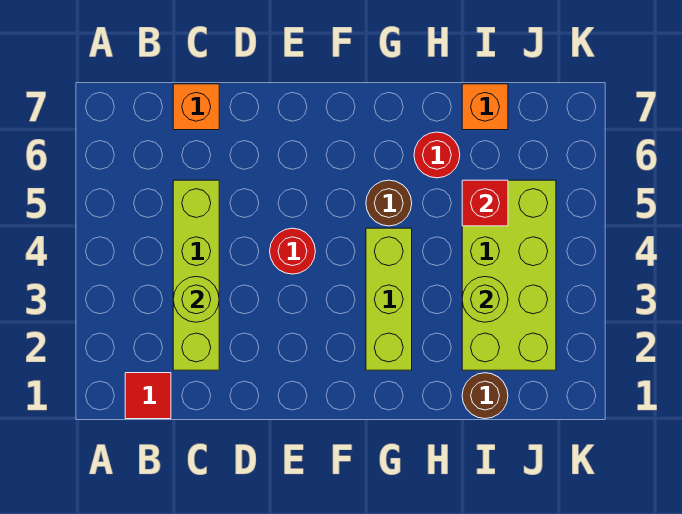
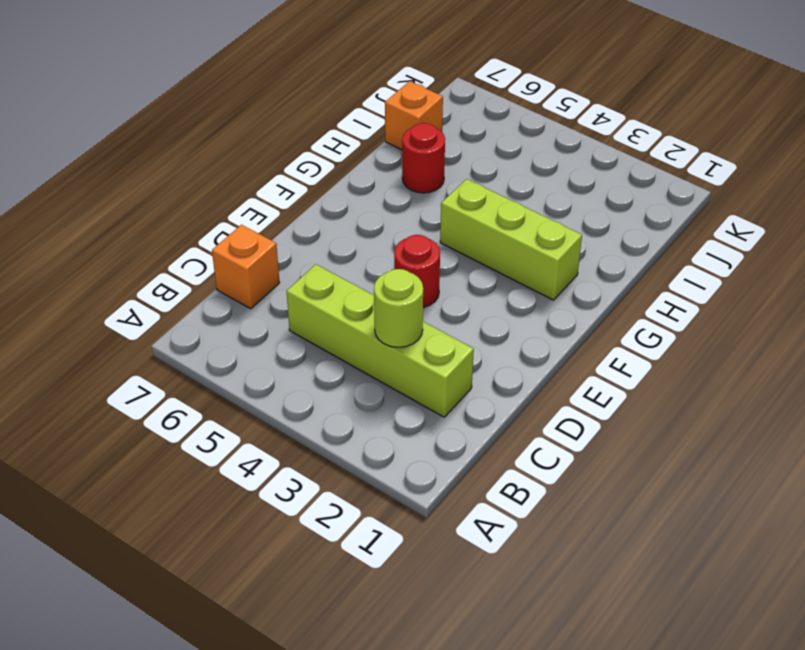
none -> red tile B1 level 1
none -> brown round brick G5 level 1
none -> brown round brick I1 level 1

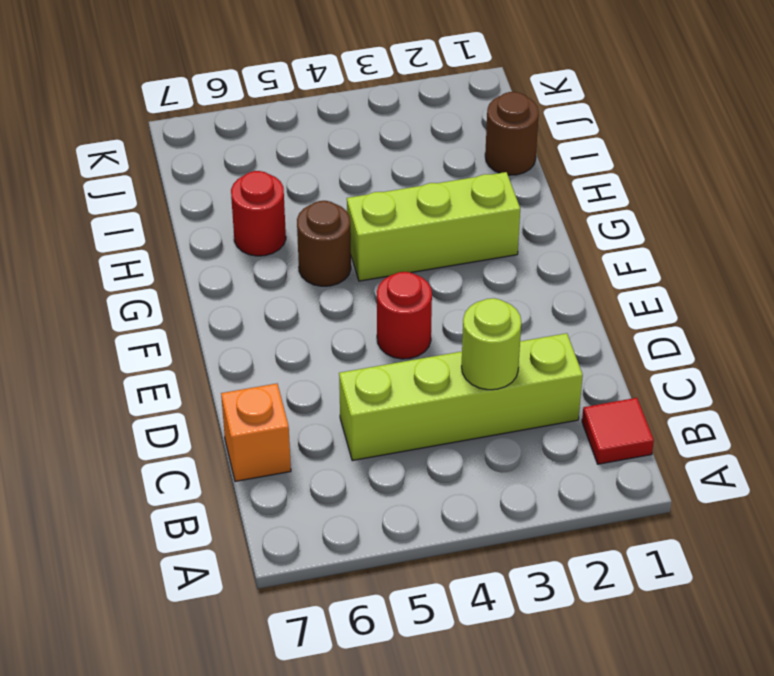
none -> lime brick I2:J5 level 1
none -> orange brick I7 level 1
none -> lime round brick I3 level 2

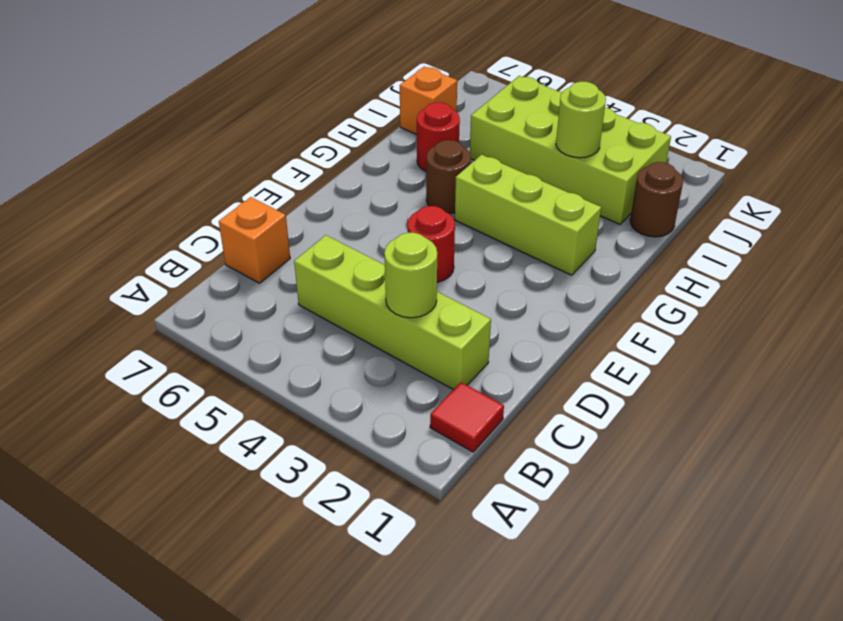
none -> red brick I5 level 2

